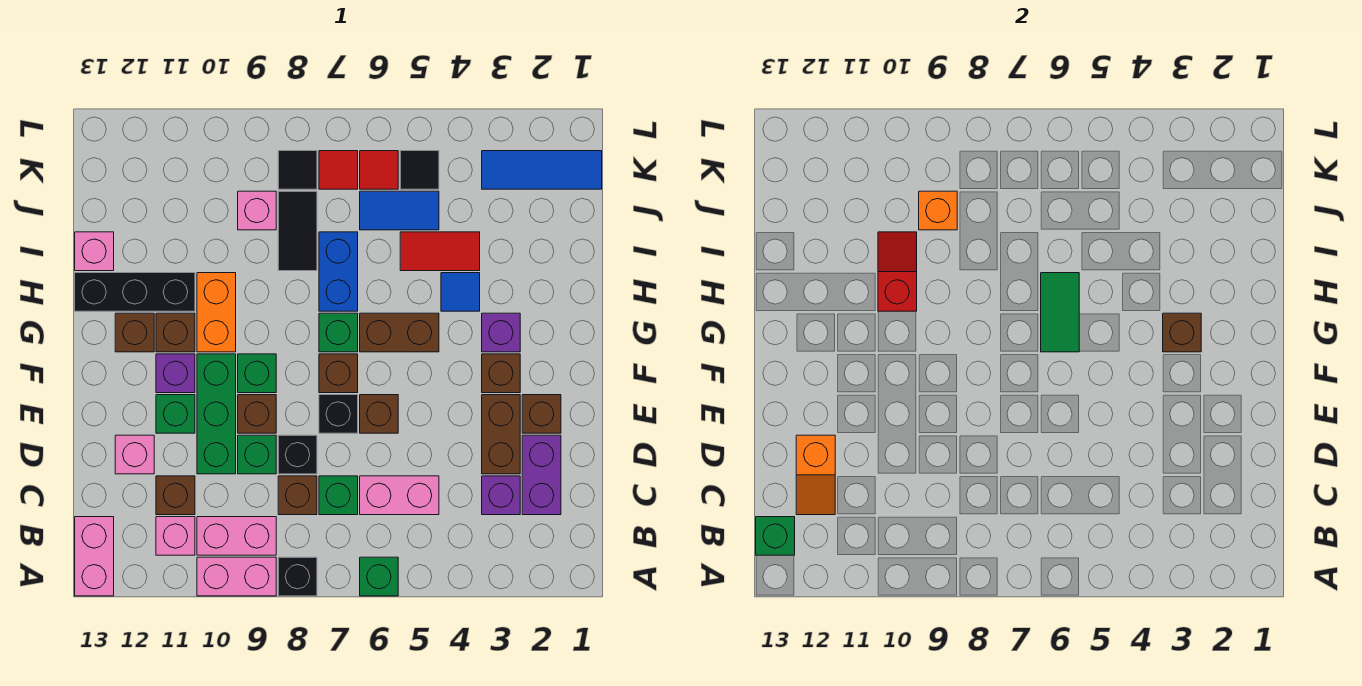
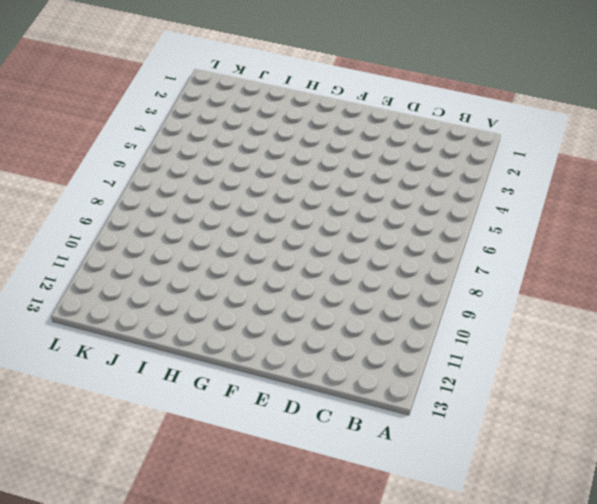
none -> green brick A6 level 1
none -> black brick A8 level 1
none -> pink brick A9:A10 level 1
none -> pink brick A13:B13 level 1

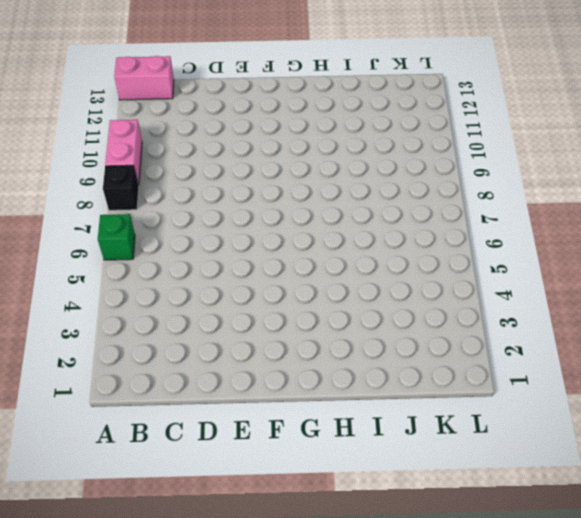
none -> pink brick B9:B10 level 1
none -> pink brick B11 level 1
none -> purple brick C2:D2 level 1
none -> purple brick C3 level 1

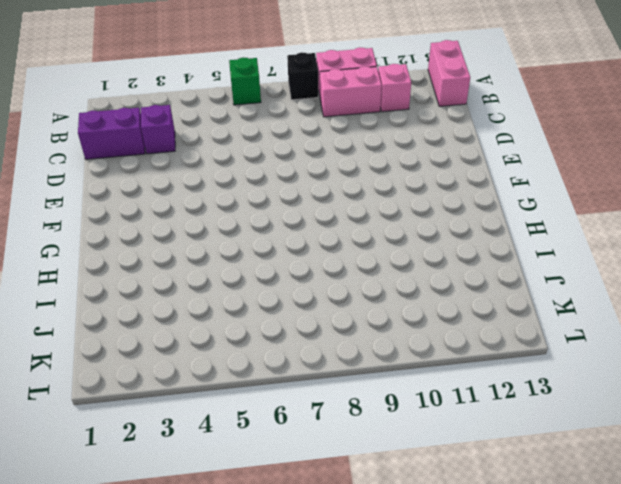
purple brick C1:C2 level 1 -> purple brick C2:D2 level 1
none -> pink brick C5:C6 level 1
none -> green brick C7 level 1
none -> brown brick C8 level 1
none -> brown brick C11 level 1

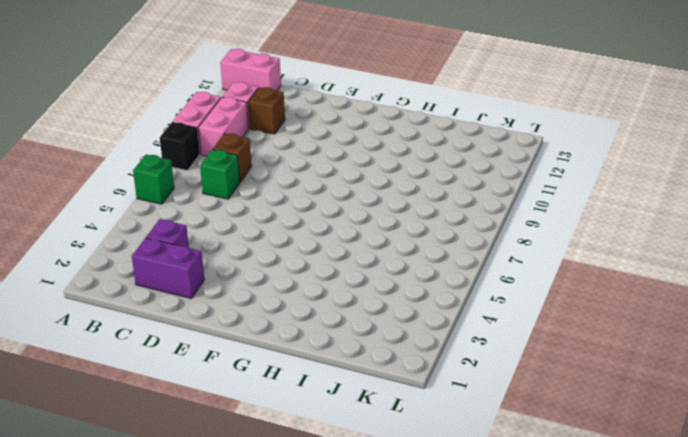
none -> pink brick C5:C6 level 1
none -> brown brick D3:E3 level 1
none -> black brick D8 level 1
none -> green brick D9 level 1

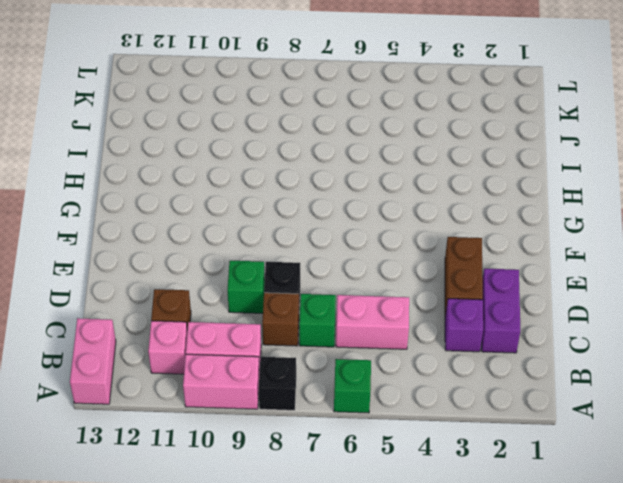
none -> green brick D10:F10 level 1
none -> pink brick D12 level 1
none -> brown brick E2 level 1
none -> brown brick E6 level 1

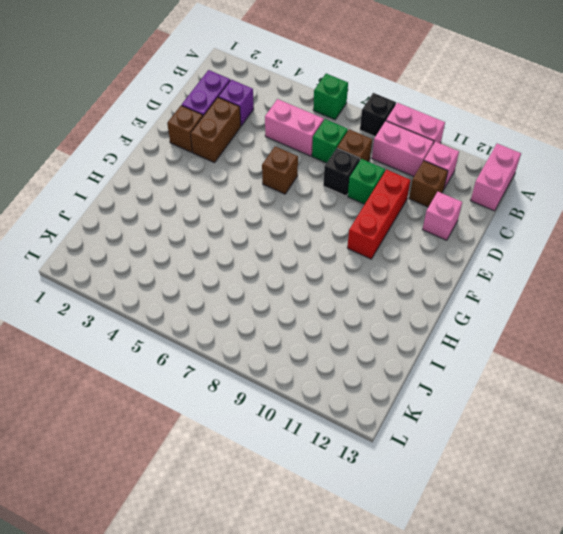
red brick D10:F10 level 1 -> green brick D10:F10 level 1
none -> black brick E7 level 1
none -> brown brick E9 level 1
none -> green brick E11 level 1
none -> brown brick F3 level 1

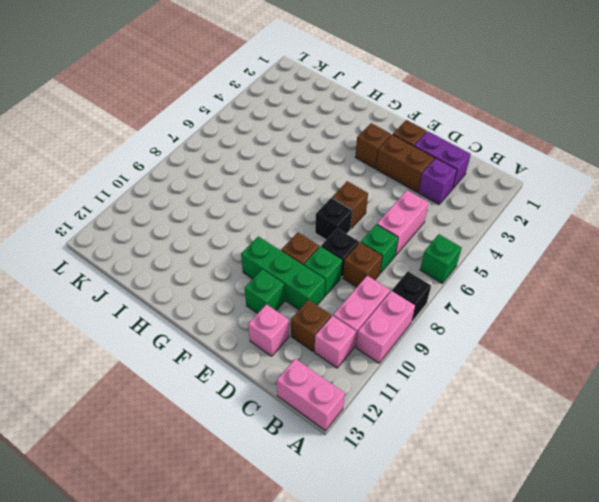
none -> brown brick F7 level 1
none -> green brick F9 level 1
none -> purple brick F11 level 1
none -> purple brick G3 level 1

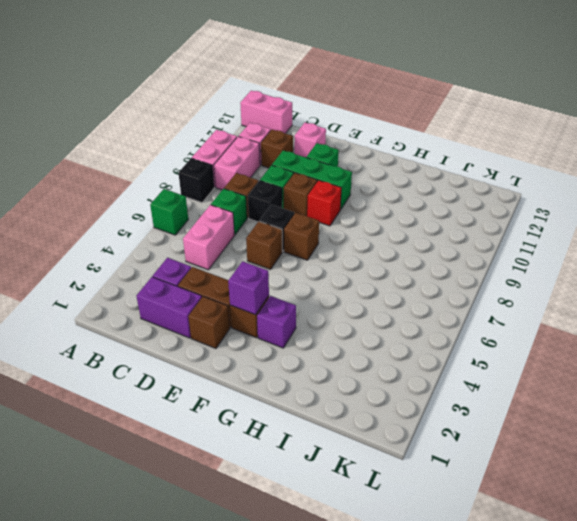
purple brick F3 level 2 -> purple brick F11 level 1
red brick F9 level 1 -> green brick F9 level 1
none -> brown brick G5:G6 level 1
none -> green brick G7 level 1
none -> orange brick G10:H10 level 1
none -> brown brick G11 level 1

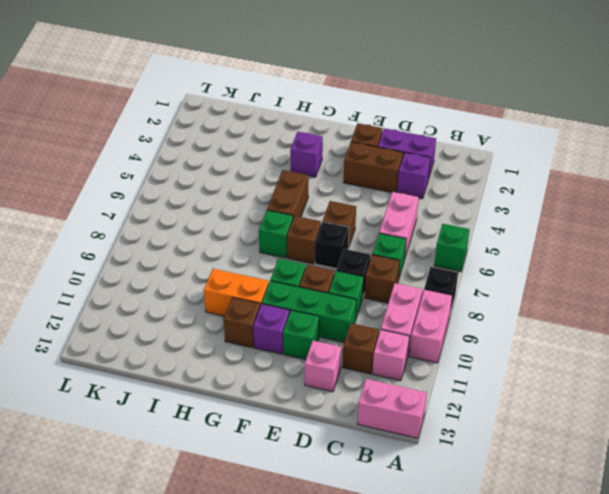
none -> brown brick F3 level 1
none -> brown brick G12 level 1
none -> blue tile H4 level 1
none -> blue brick H7:I7 level 1

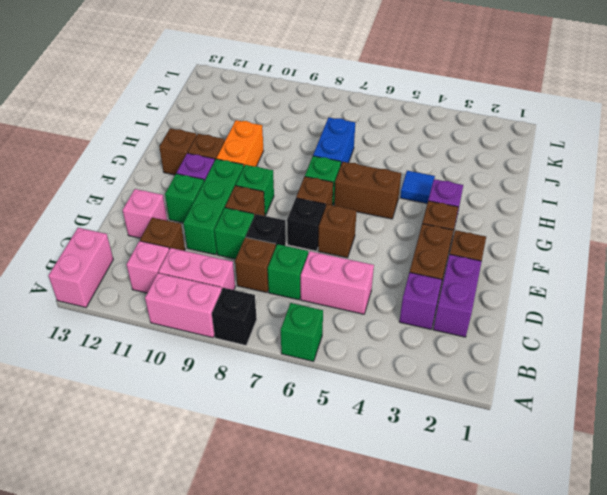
none -> black brick H11:H13 level 1
none -> red tile I4:I5 level 1
none -> black tile I8:J8 level 1
none -> pink brick I13 level 1

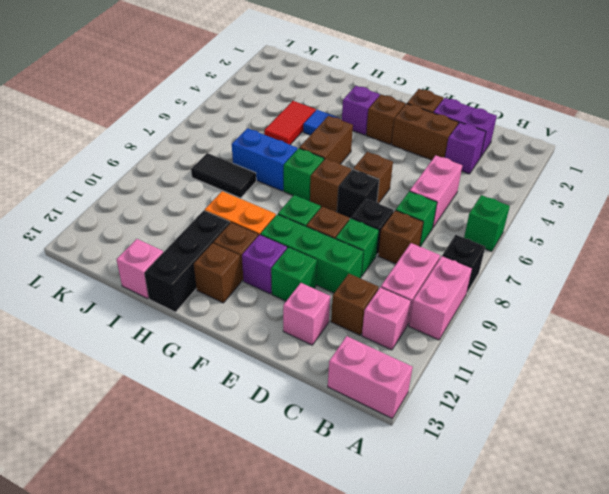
none -> blue tile J5:J6 level 1
none -> pink brick J9 level 1
none -> blue tile K1:K3 level 1
none -> black tile K5 level 1

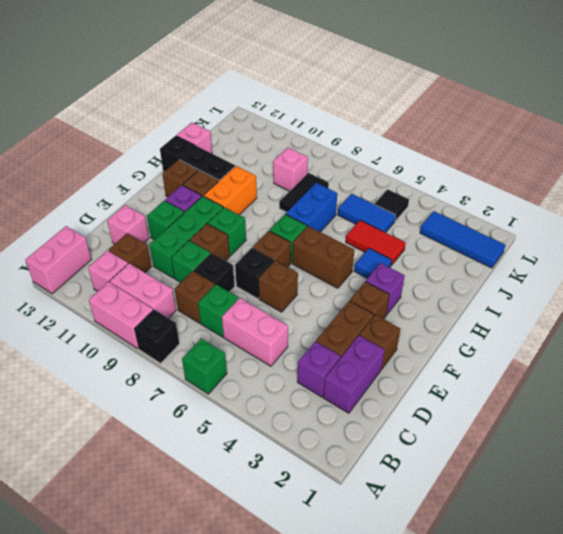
none -> red tile K6 level 1
none -> red tile K7 level 1
none -> black tile K8 level 1
none -> green brick B13 level 2

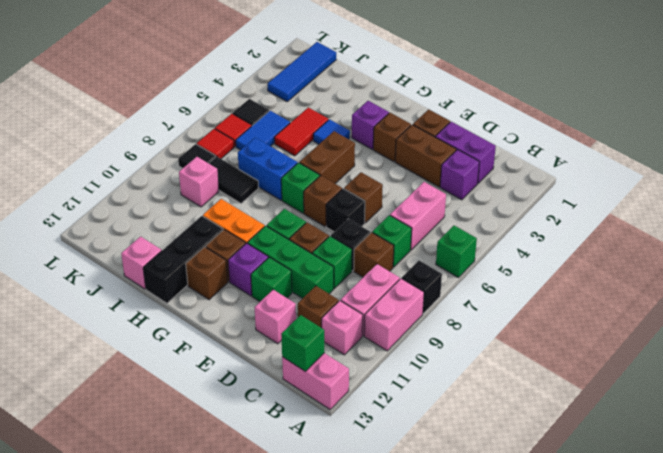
none -> orange slope C12:D12 level 2 top D
none -> brown brick G3 level 2
none -> green tile G6:H6 level 2
none -> red slope H10:I10 level 2 top H

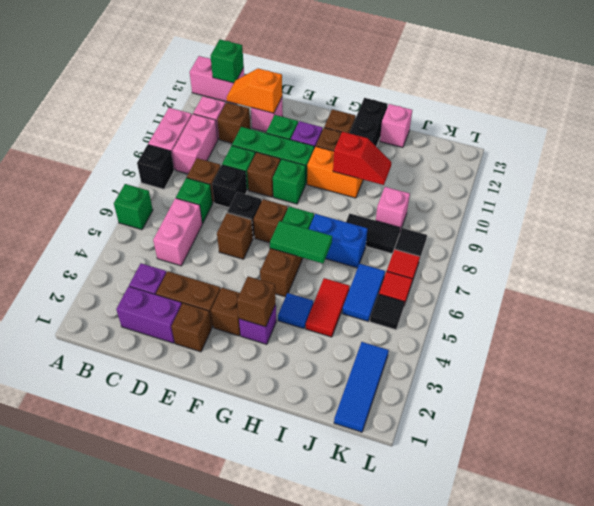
none -> orange brick J9 level 2

